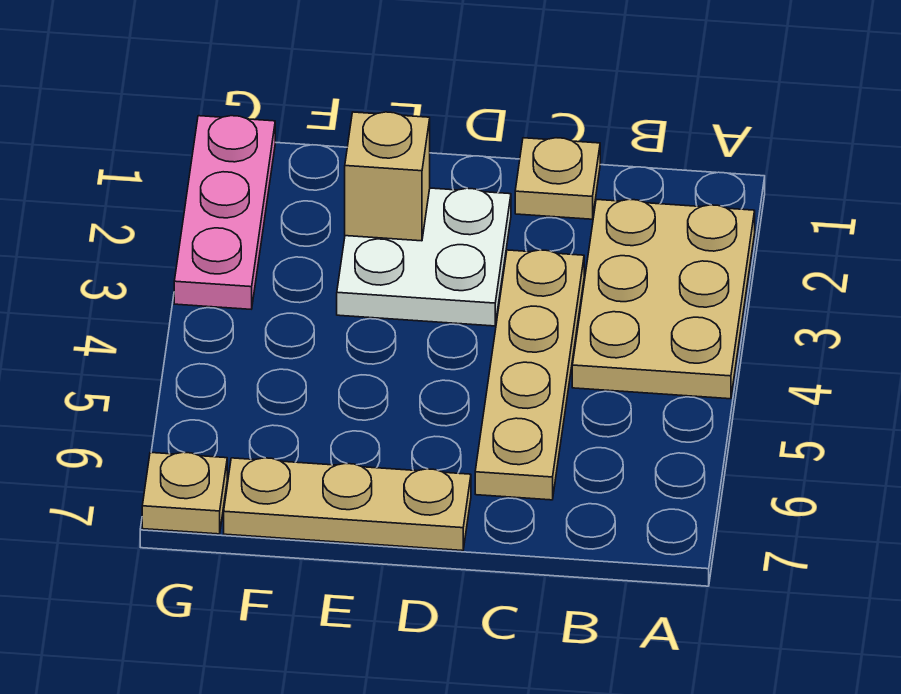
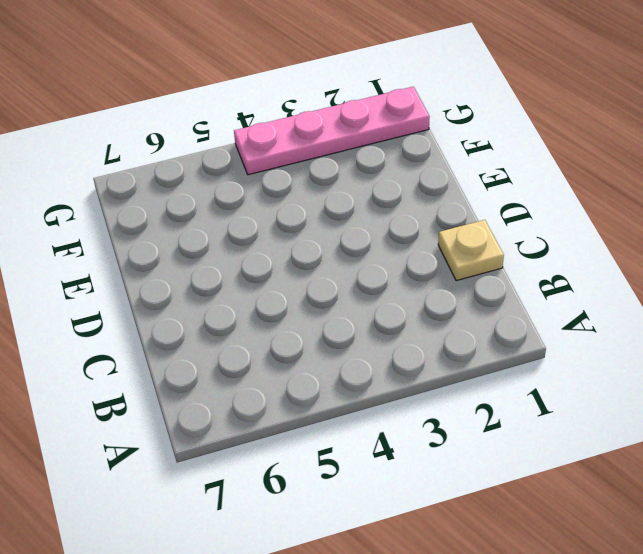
pink plate G1:G4 level 1 -> pink plate G1:G3 level 1
none -> tan plate A2:B4 level 1
none -> tan plate C3:C6 level 1

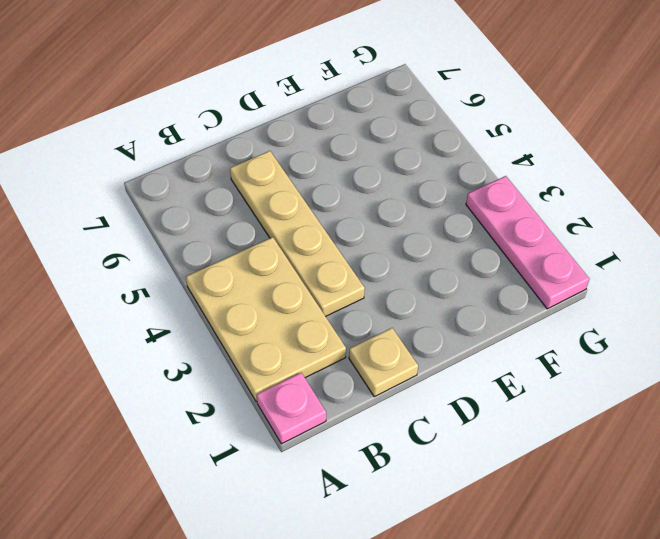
pink plate A1 level 1 -> none
none -> white plate D2:E3 level 1
none -> tan plate D7:F7 level 1

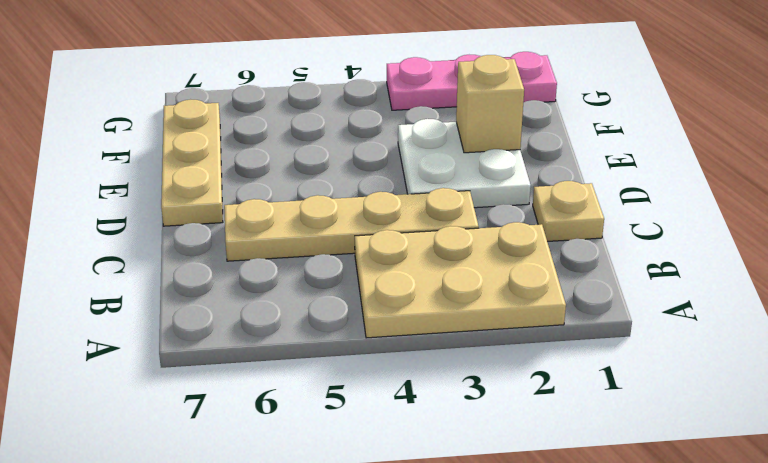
none -> tan plate G7 level 1

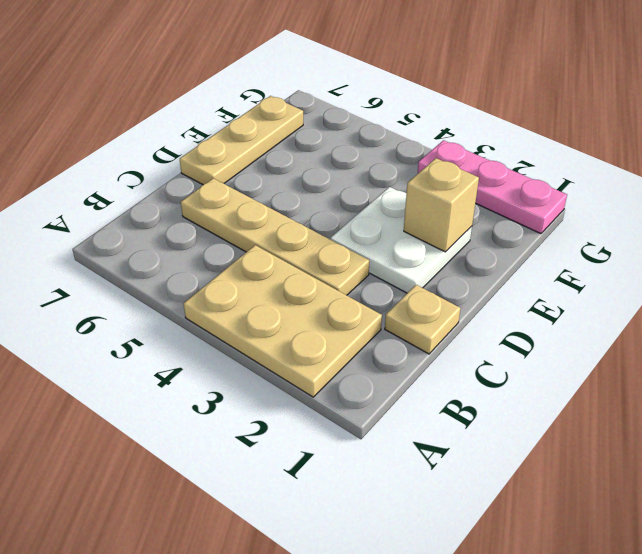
none -> tan plate G7 level 1

